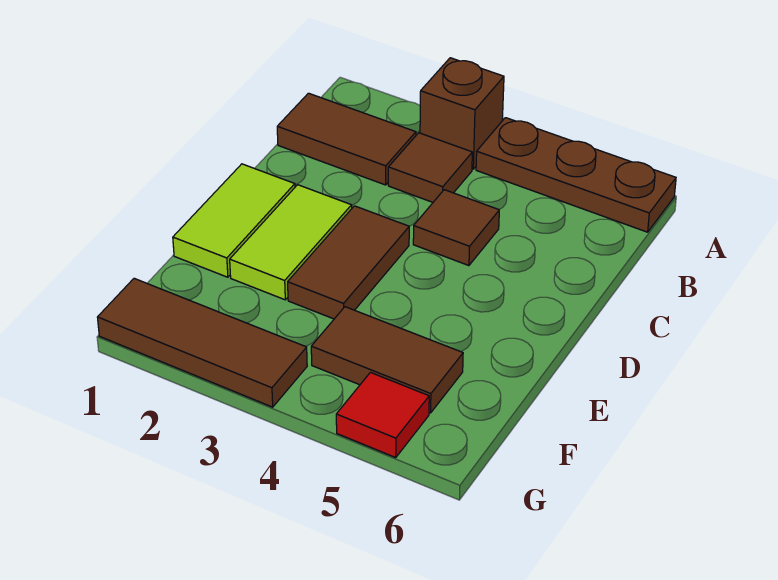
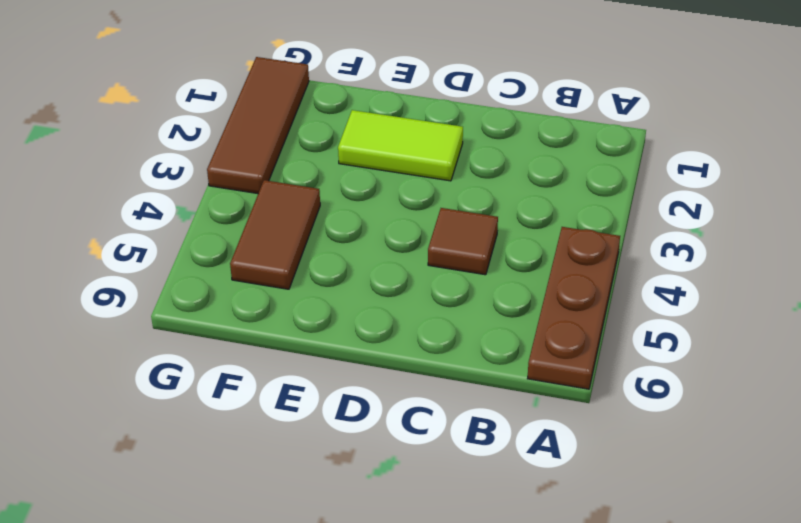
none -> brown brick A3 level 1
none -> brown tile B1:B2 level 1

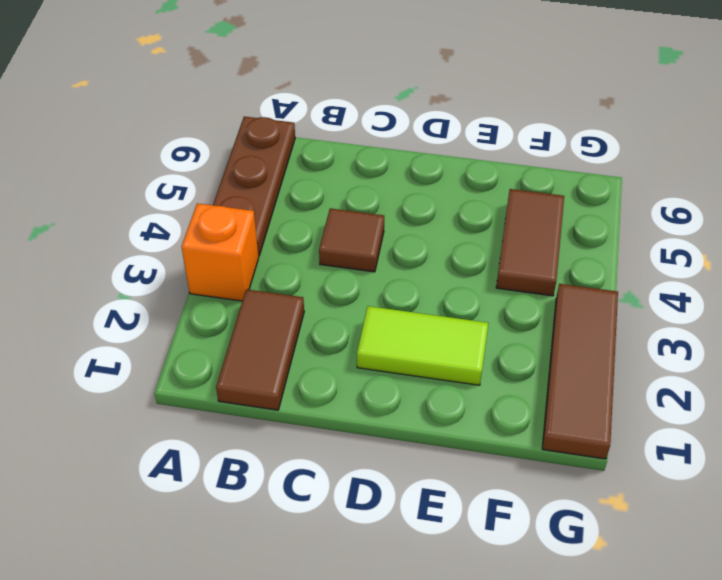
orange brick A3 level 1 -> brown brick A3 level 1
none -> brown tile B3 level 1
none -> lime tile D1:E1 level 1

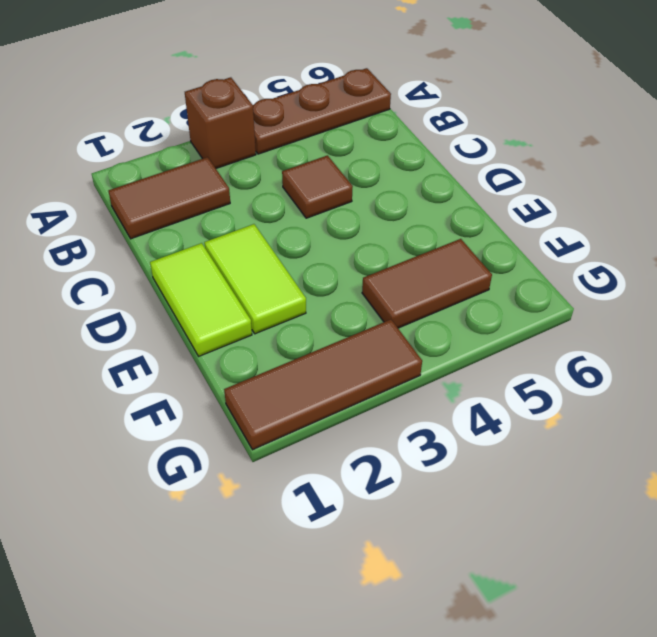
none -> brown tile B3 level 1
none -> brown tile D3:E3 level 1

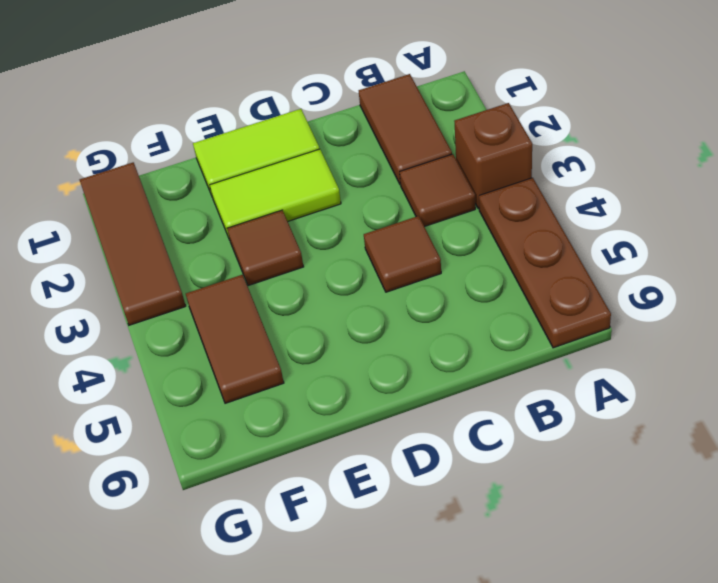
brown tile E3 level 1 -> brown tile D3:E3 level 1
none -> red tile G5 level 1

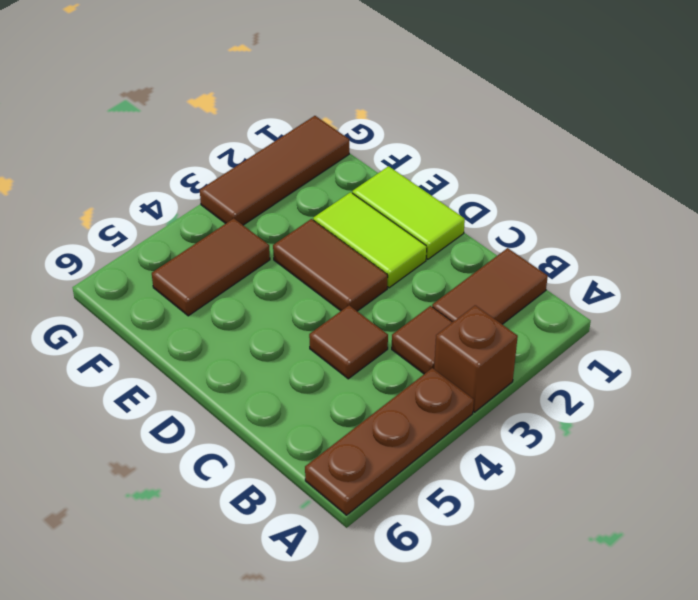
none -> red tile G5 level 1

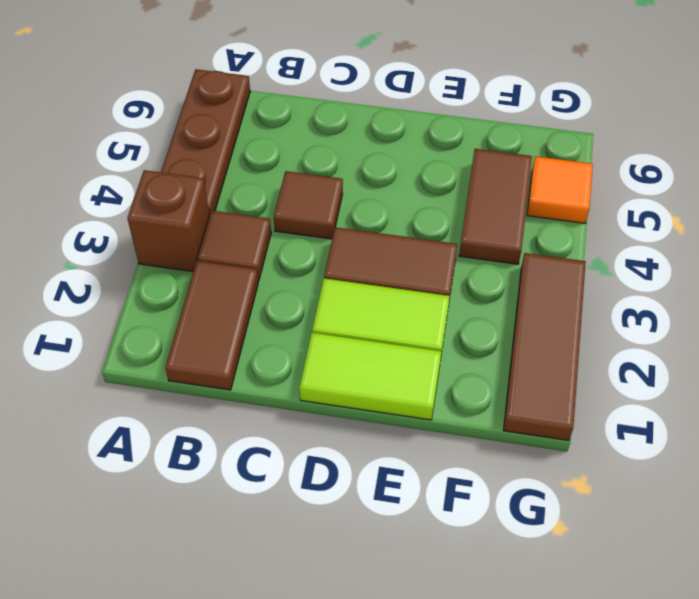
orange tile G5 level 1 -> red tile G5 level 1

